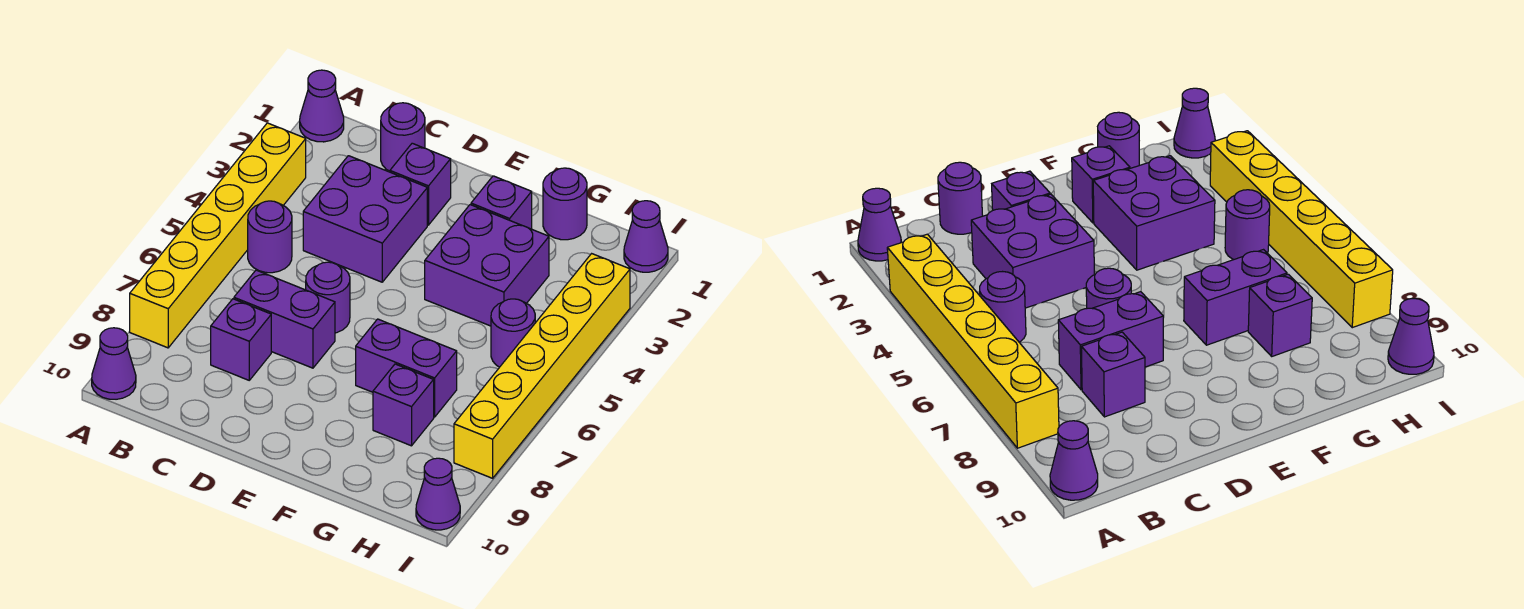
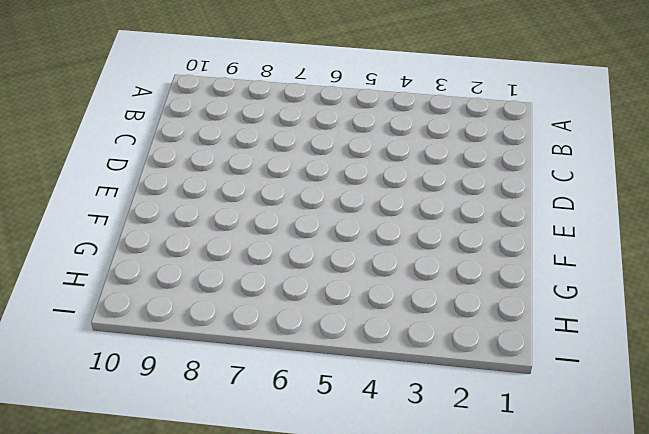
none -> purple cone A1 level 1
none -> yellow brick A3:A8 level 1
none -> purple cone A10 level 1

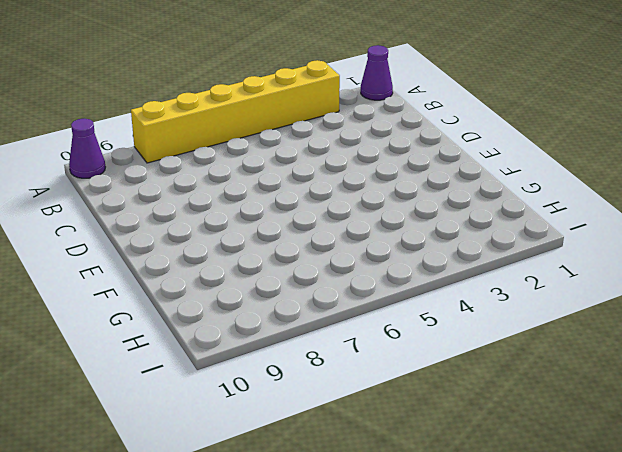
none -> purple round brick B5 level 1
none -> purple round brick C1 level 1
none -> purple brick C3:D4 level 1

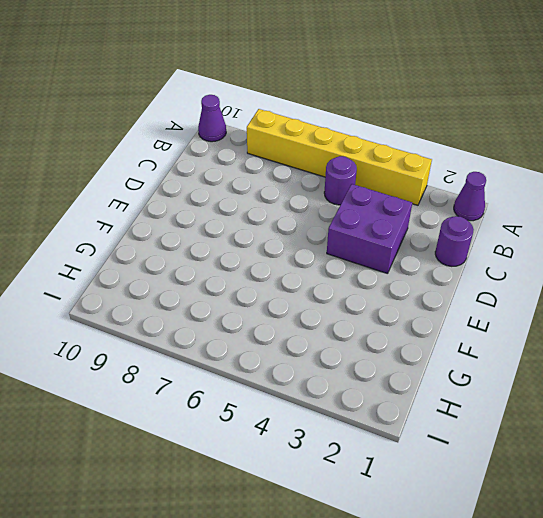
none -> purple brick C7:D7 level 1
none -> purple brick C8 level 1
none -> purple brick D2 level 1

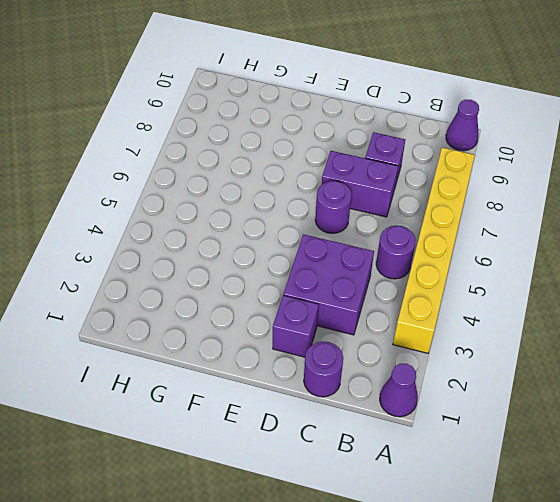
none -> purple brick F2 level 1
none -> purple brick F3:G4 level 1
none -> purple brick F7:G7 level 1

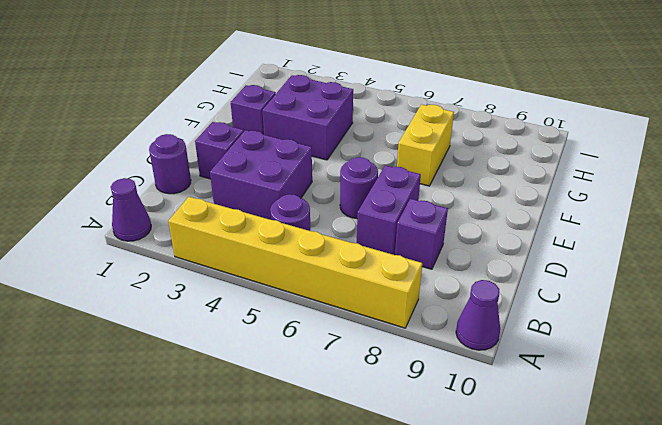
yellow brick F7:G7 level 1 -> purple brick F7:G7 level 1
none -> purple round brick G1 level 1
none -> purple brick G8 level 1
none -> purple round brick H5 level 1

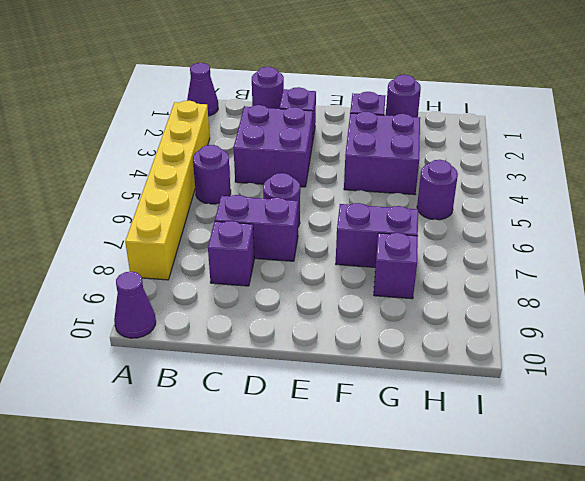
none -> purple cone I1 level 1
none -> yellow brick I3:I8 level 1
none -> purple cone I10 level 1

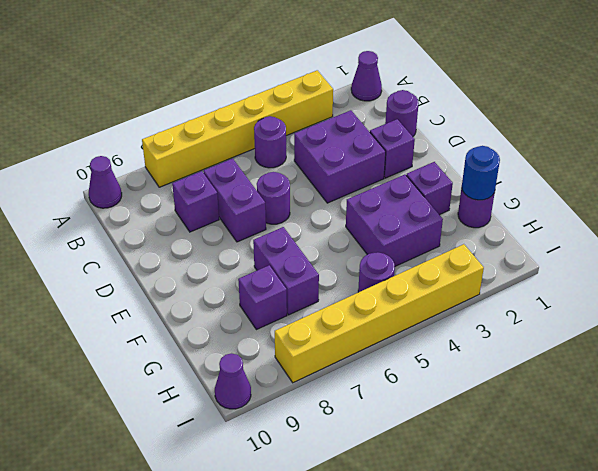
blue round brick G1 level 2 -> none
none -> purple cone I1 level 1

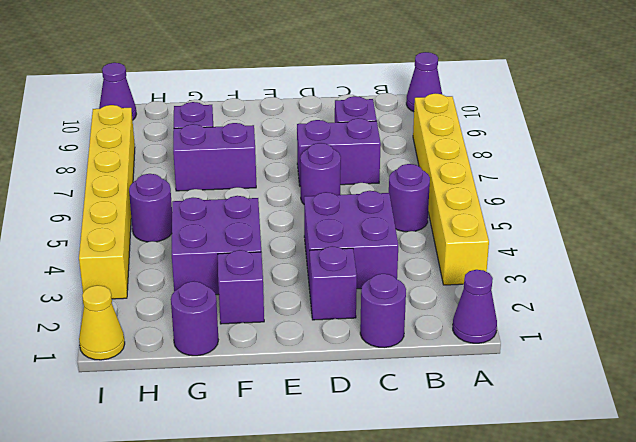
yellow cone I1 level 1 -> purple cone I1 level 1

